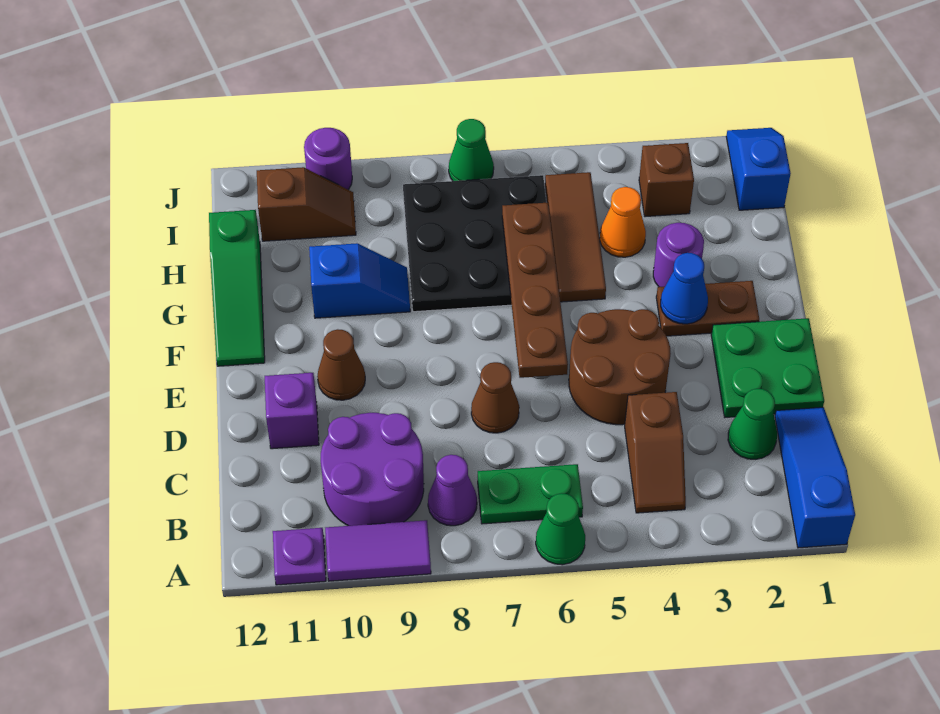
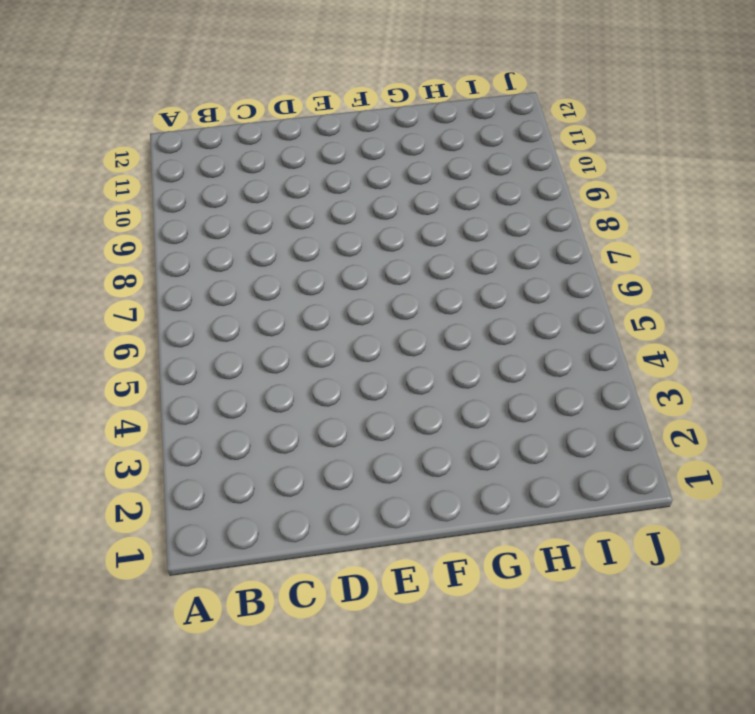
none -> blue slope A1:C1 level 1 top A
none -> green cone A6 level 1
none -> purple tile A9:A10 level 1

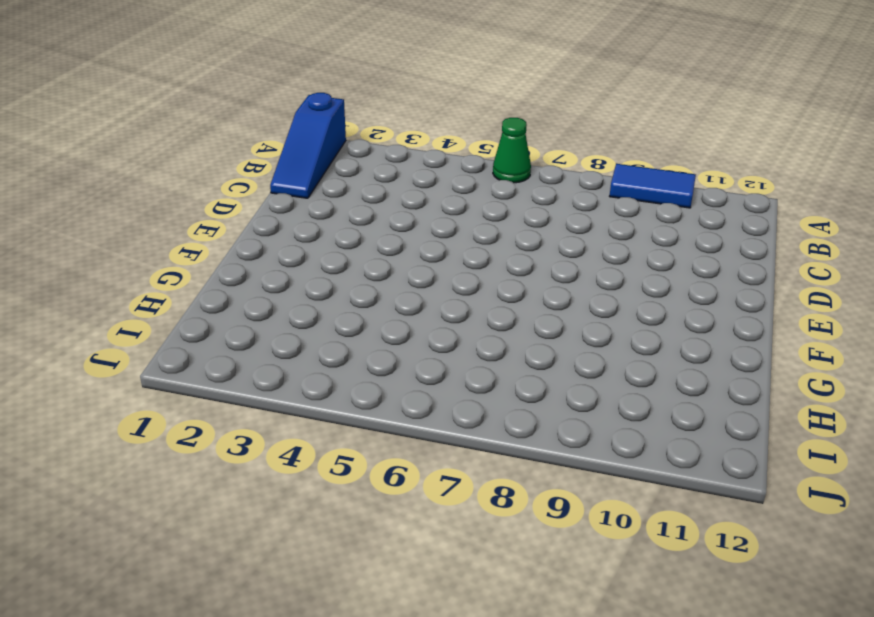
blue tile A9:A10 level 1 -> purple tile A9:A10 level 1
none -> purple plate A11 level 1
none -> brown slope B4:C4 level 1 top C
none -> green plate B6:B7 level 1

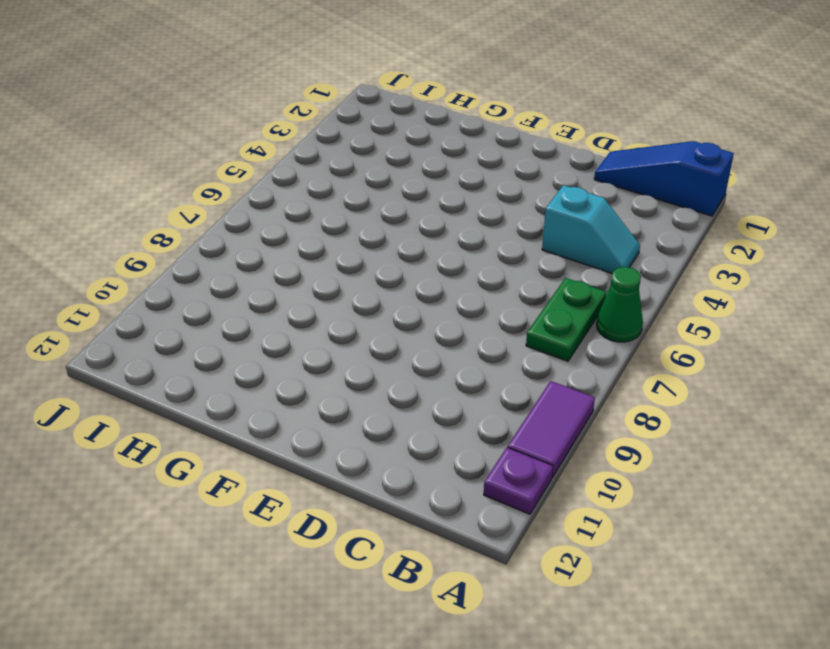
cyan slope B4:C4 level 1 top C -> brown slope B4:C4 level 1 top C
none -> purple cone B8 level 1
none -> purple round brick B9:C10 level 1
none -> green cone C2 level 1

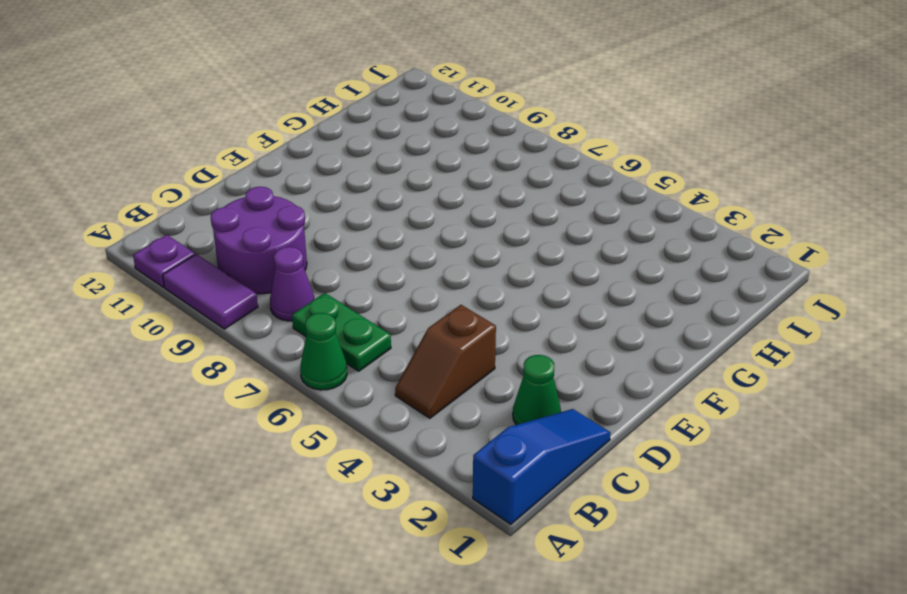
none -> green plate D1:E2 level 1
none -> brown round brick D4:E5 level 1
none -> brown cone D7 level 1

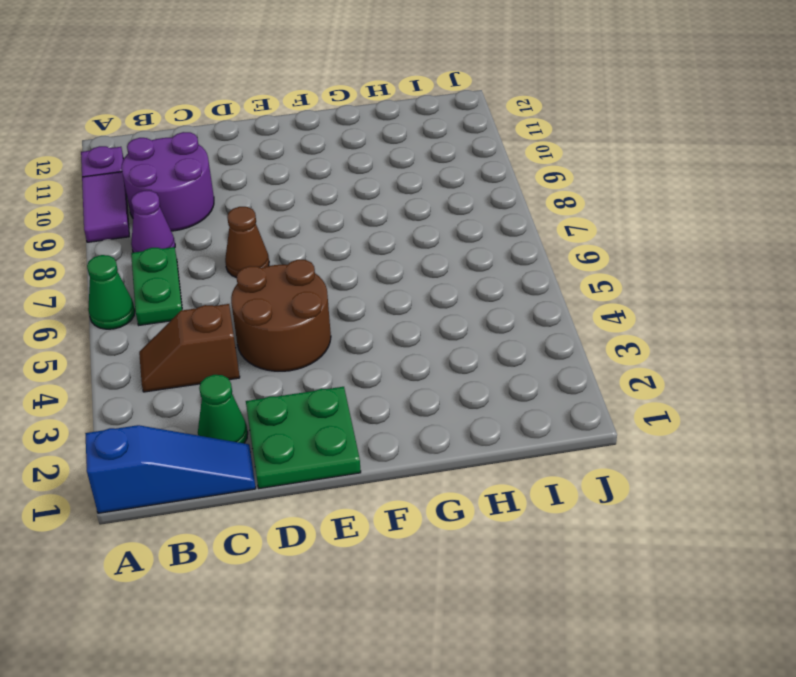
none -> purple brick D11 level 1
none -> brown cone E10 level 1
none -> brown plate F2:F3 level 1

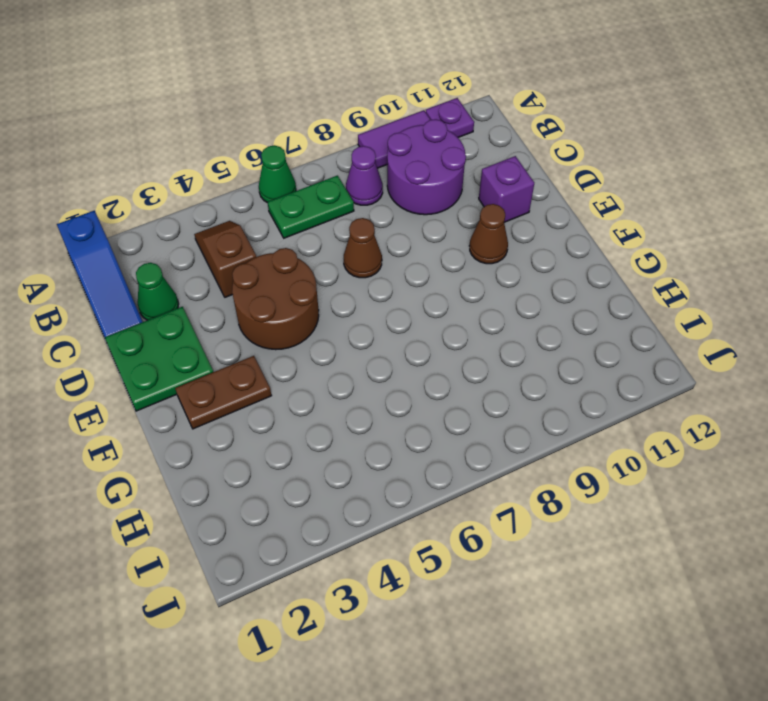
none -> green slope F12:H12 level 1 top H
none -> purple round brick G3 level 1
none -> brown tile G5:I5 level 1

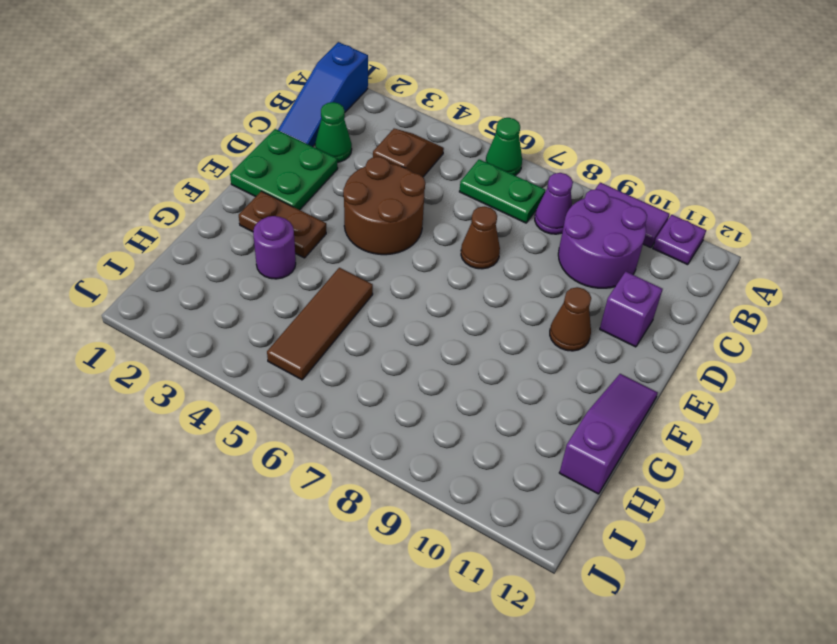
purple slope F12:H12 level 1 top H -> green slope F12:H12 level 1 top H
none -> black plate G6:I8 level 1
none -> blue slope G9:G10 level 1 top 10
none -> orange cone H4 level 1

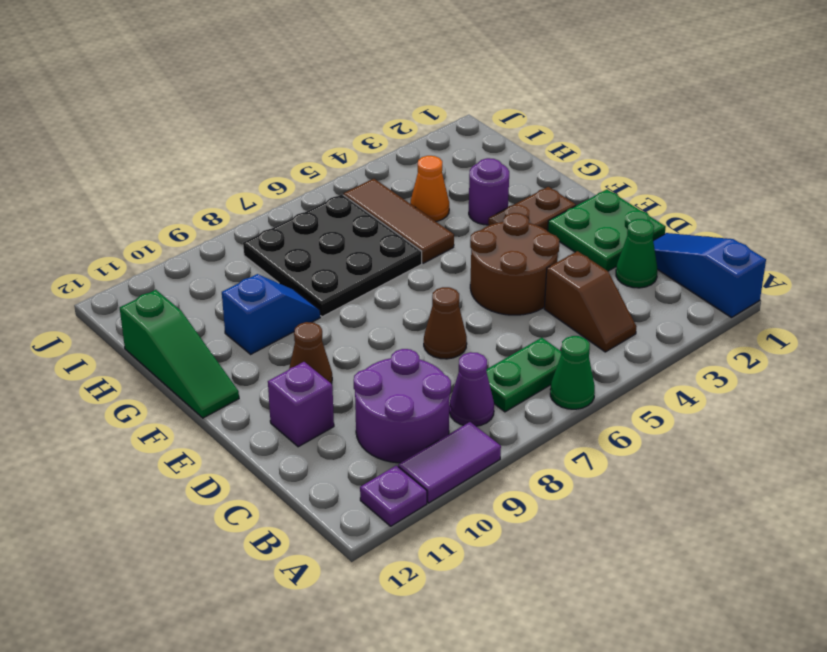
none -> blue slope I1:J1 level 1 top I
none -> brown brick I3 level 1
none -> brown slope I10:I11 level 1 top 11

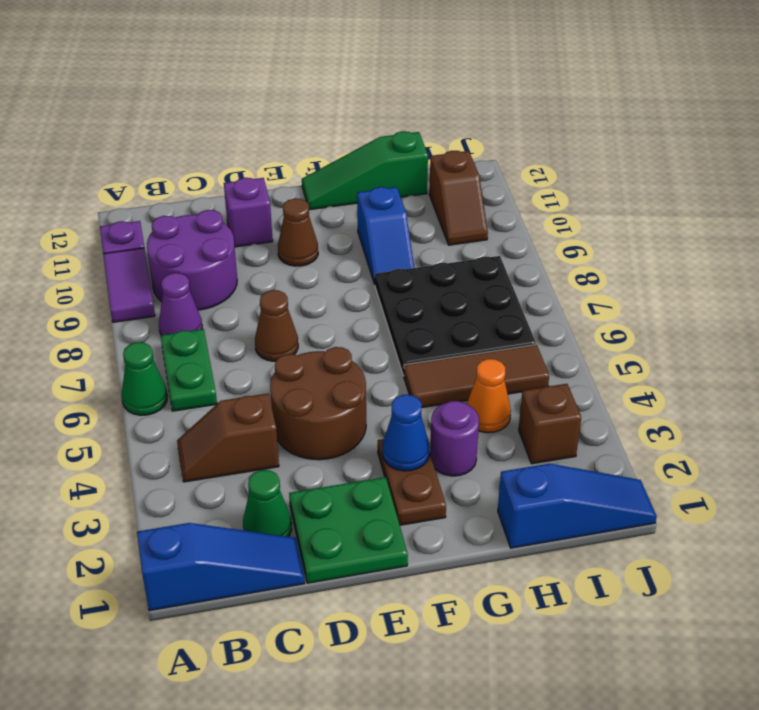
blue slope H1:J1 level 1 top H -> blue slope I1:J1 level 1 top I
none -> green cone J7 level 1
none -> purple round brick J10 level 1
none -> brown plate E6:H6 level 2

